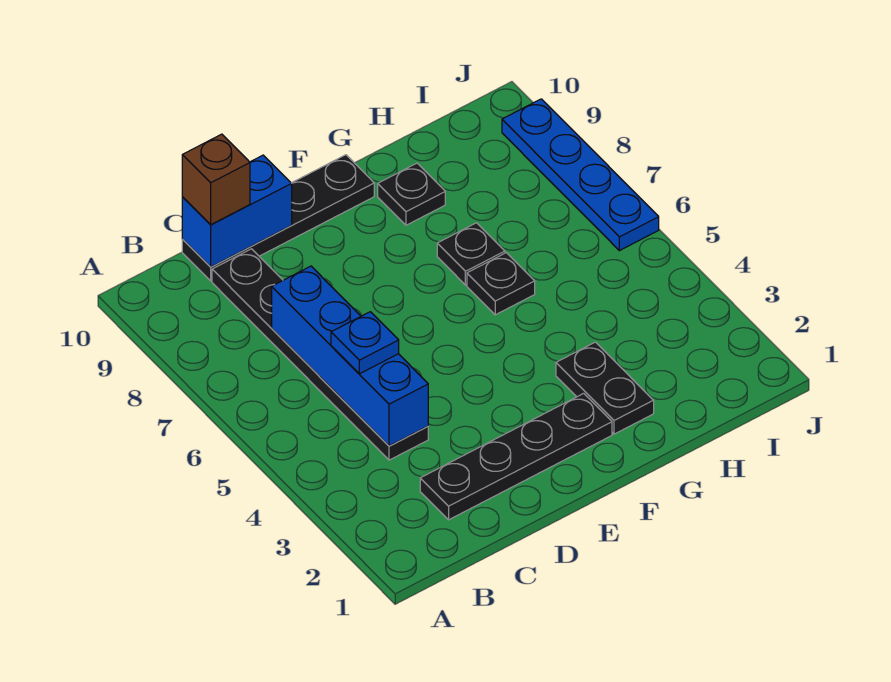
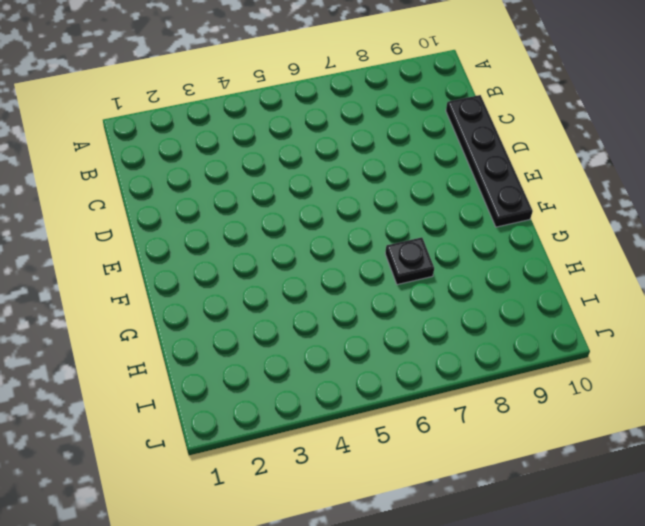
none -> black plate C2:F2 level 1
none -> black plate C4:C9 level 1
none -> black plate G2:G3 level 1

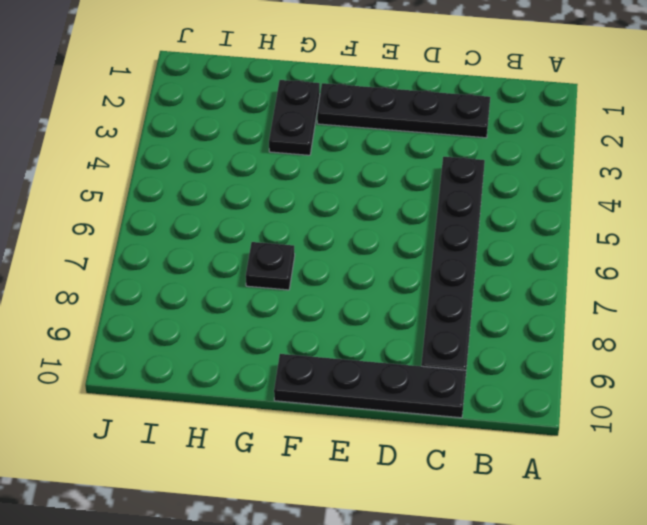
none -> black plate G6 level 1
none -> black plate G9 level 1
none -> blue plate J6:J9 level 1

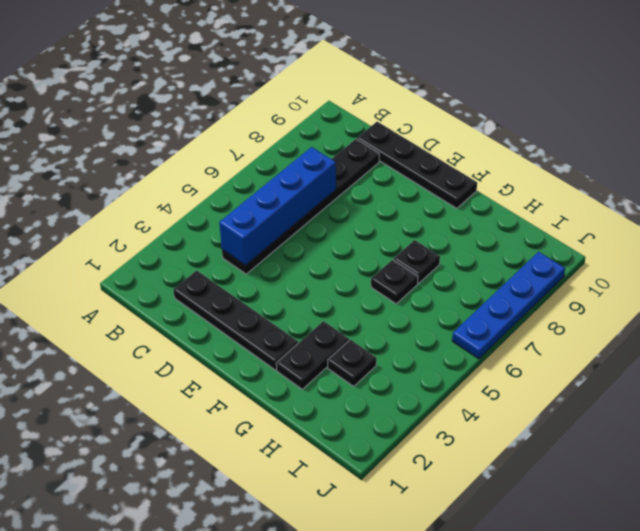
black plate H3 level 1 -> black plate G9 level 1
none -> blue brick C10:D10 level 2
none -> blue plate C5 level 3
none -> brown brick C10 level 3

